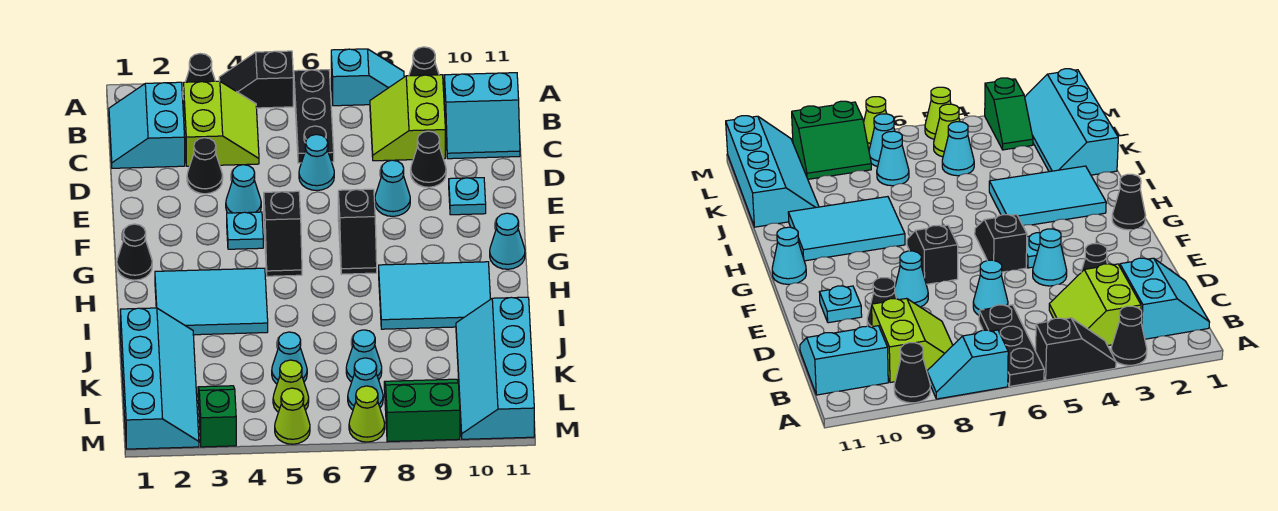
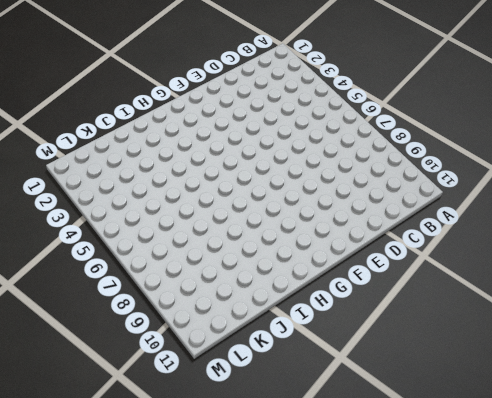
none -> black cone A3 level 1
none -> black slope A4:A5 level 1 top 5
none -> black plate A6:C6 level 1
none -> cyan slope A7:A8 level 1 top 7

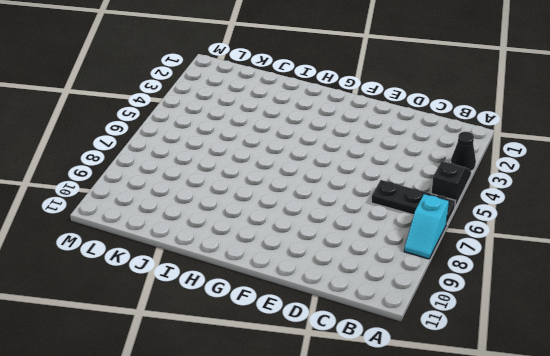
none -> black cone A9 level 1
none -> cyan slope B1:C2 level 1 top 2
none -> lime slope B3:C4 level 1 top 3
none -> lime slope B8:C9 level 1 top 9

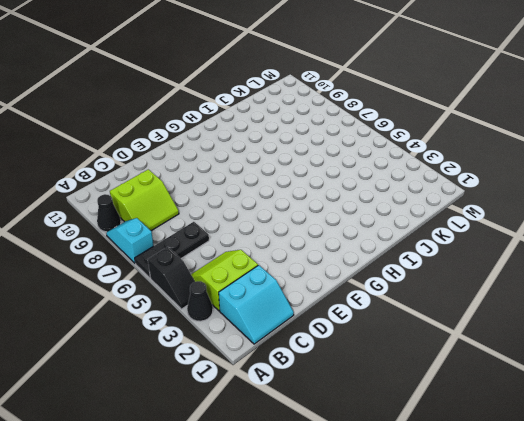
none -> cyan slope B10:C11 level 1 top B
none -> black cone D3 level 1
none -> cyan cone D6 level 1
none -> black cone D9 level 1

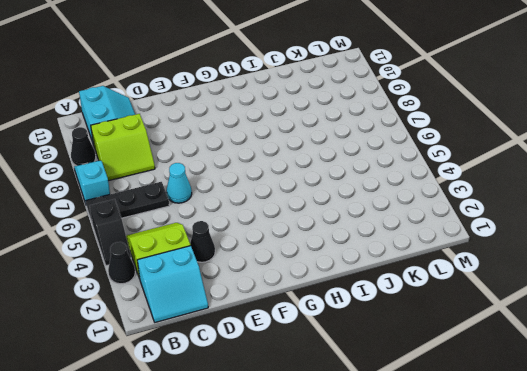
none -> black cone D9 level 1
none -> cyan cone E4 level 1
none -> cyan cone E8 level 1
none -> cyan plate E10 level 1

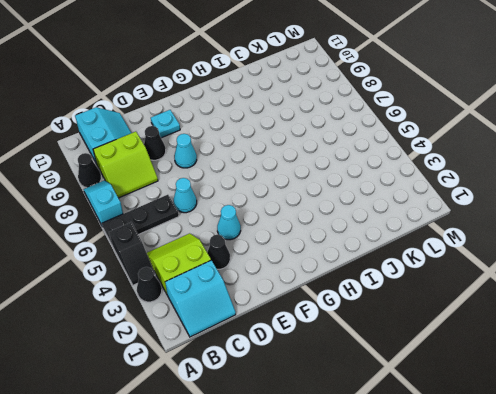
none -> cyan plate F4 level 1
none -> black slope F5:G5 level 1 top F
none -> black slope F7:G7 level 1 top F
none -> black cone G1 level 1

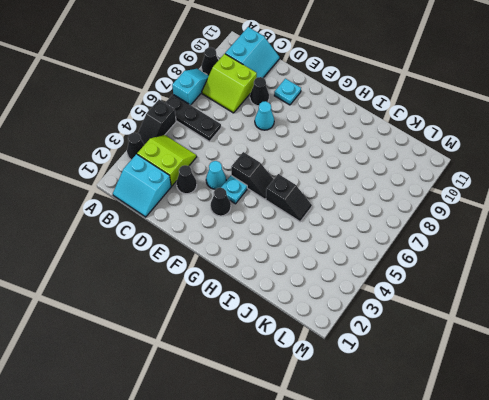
black cone F3 level 1 -> black cone G1 level 1
black slope H5:I5 level 1 top H -> black slope F7:G7 level 1 top F
none -> cyan cone D6 level 1
none -> cyan cone G11 level 1
none -> cyan tile H2:I4 level 1
none -> cyan tile H8:I10 level 1

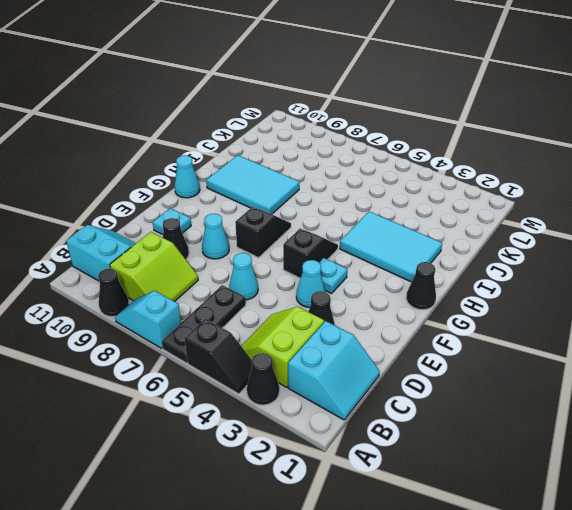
none -> cyan slope J1:M2 level 1 top 1
none -> cyan slope J10:M11 level 1 top 11
none -> cyan cone K5 level 1
none -> cyan cone K7 level 1

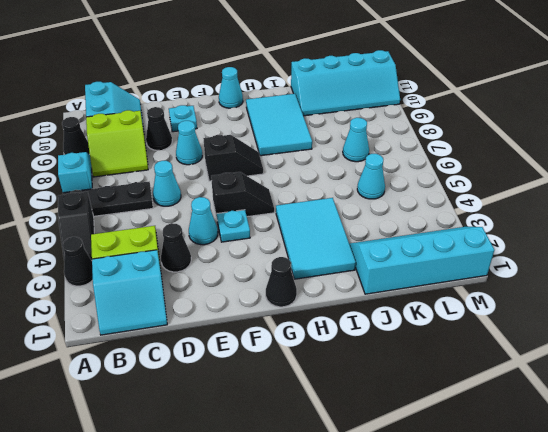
none -> green slope L3:M3 level 1 top M
none -> lime cone L5 level 1
none -> cyan cone L7 level 1
none -> green slope L8:M9 level 1 top M

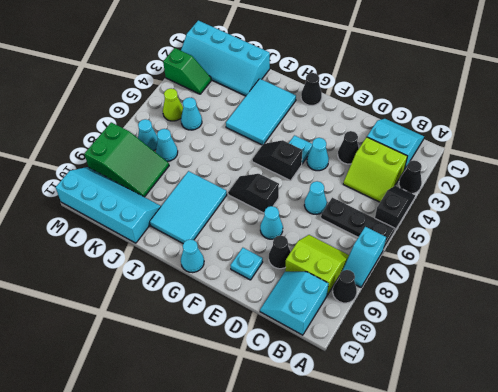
green slope K8:M9 level 1 top M -> green slope L8:M9 level 1 top M
none -> lime cone M5 level 1
none -> lime cone M7 level 1

